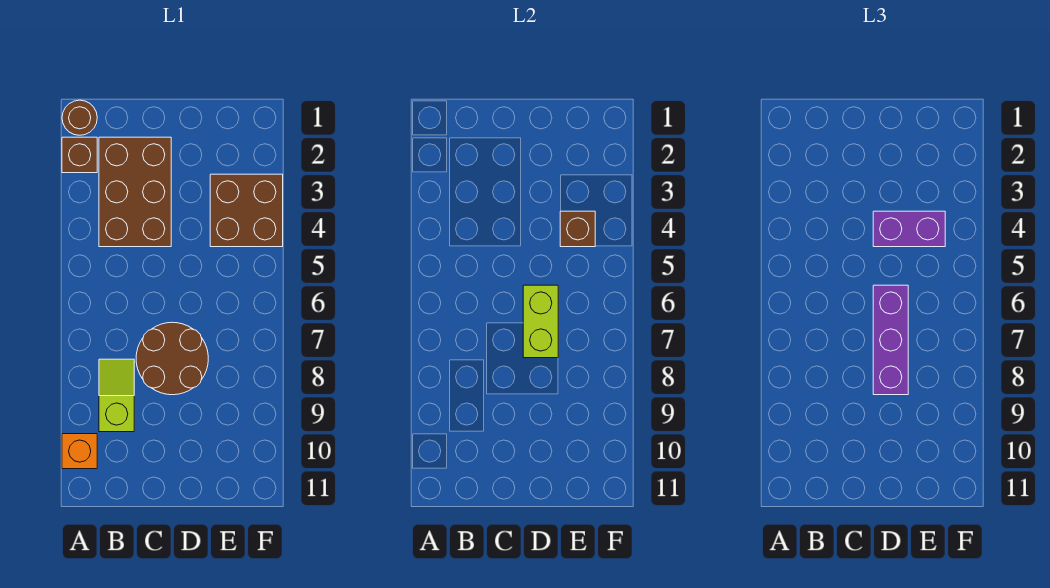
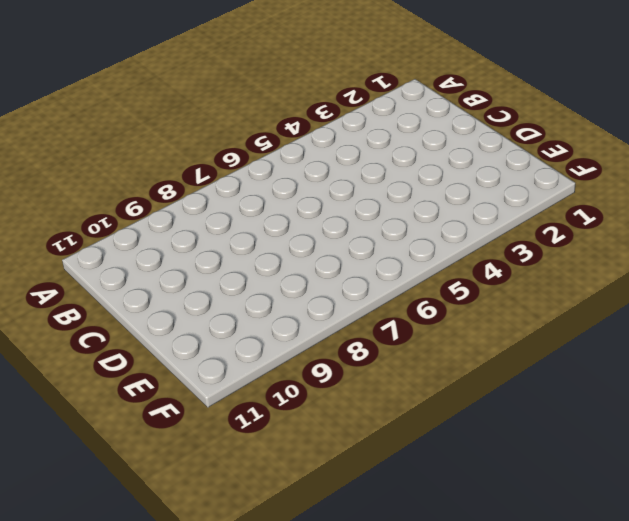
none -> brown round brick A1 level 1
none -> brown brick A2 level 1

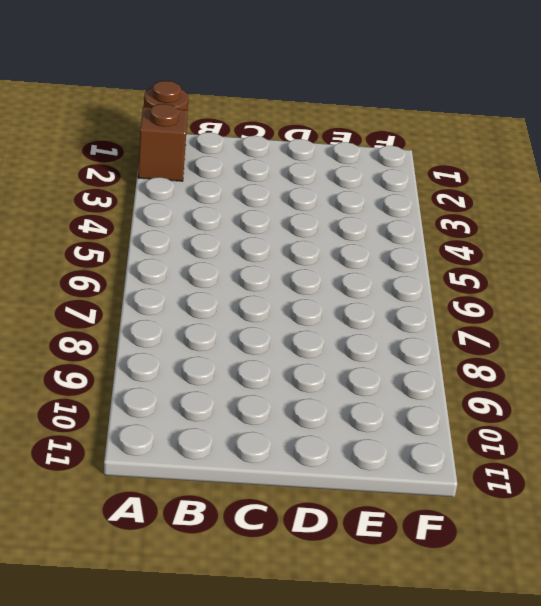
none -> orange brick A10 level 1
none -> brown brick B2:C4 level 1

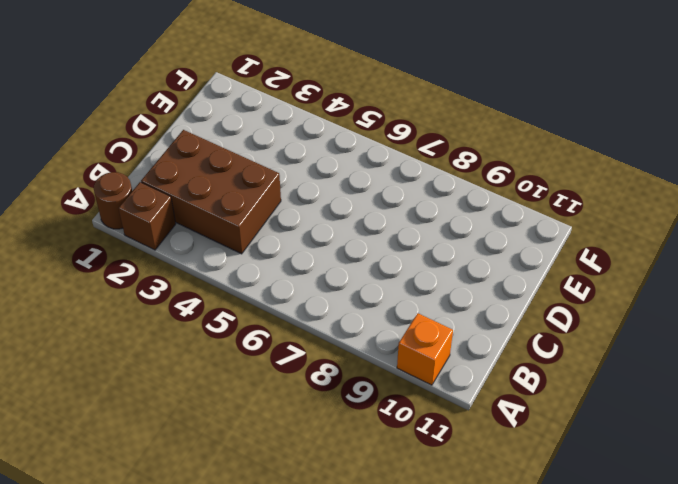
none -> lime slope B8:B9 level 1 top 9
none -> brown round brick C7:D8 level 1

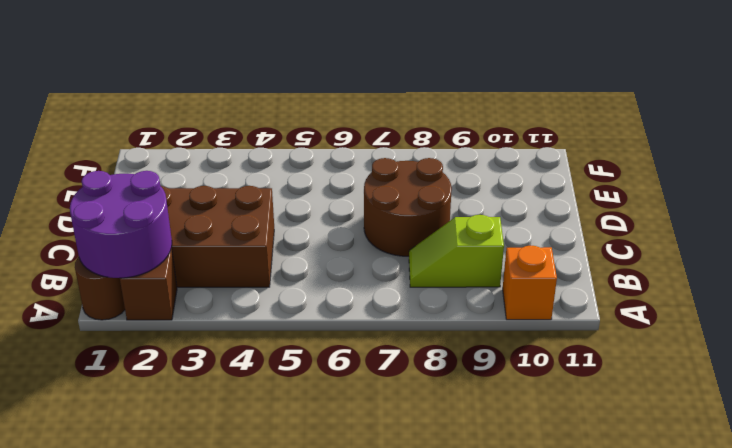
purple round brick A1:B2 level 2 -> none
none -> brown brick E3:F4 level 1
none -> lime brick D6:D7 level 2

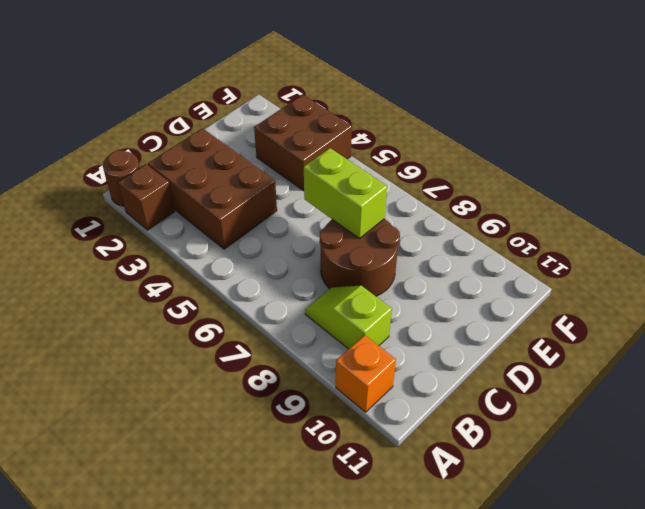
none -> brown brick E4 level 2
none -> purple brick D4:E4 level 3

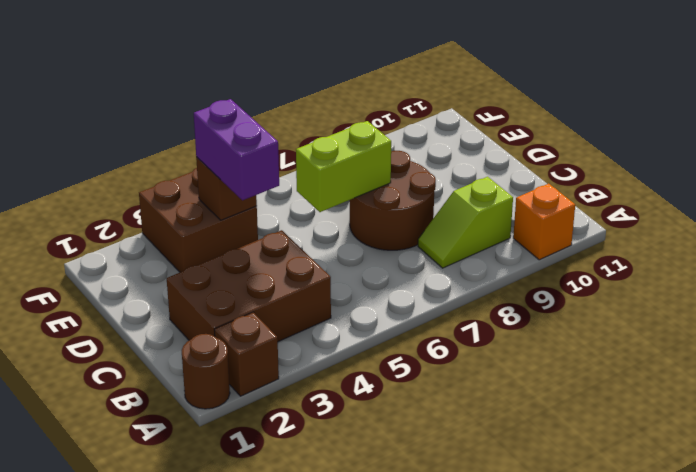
none -> purple brick D6:D8 level 3

